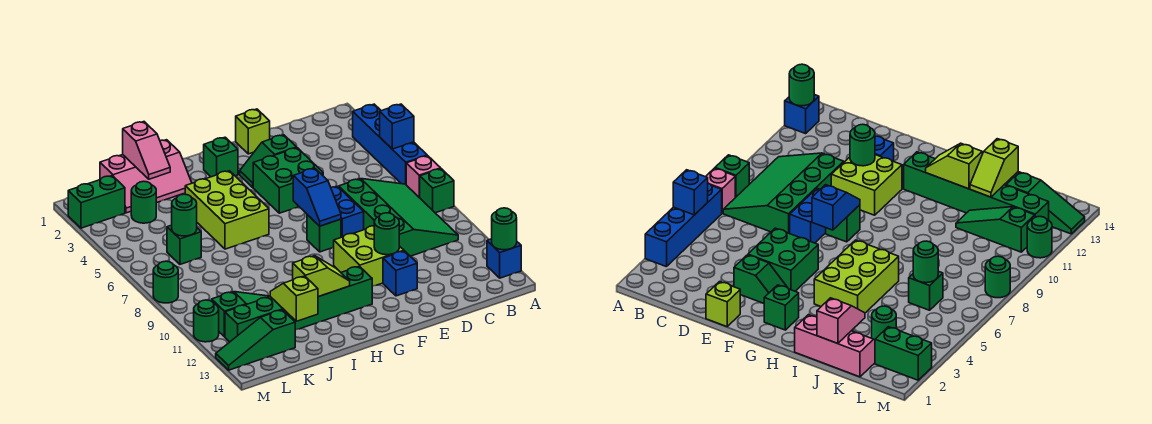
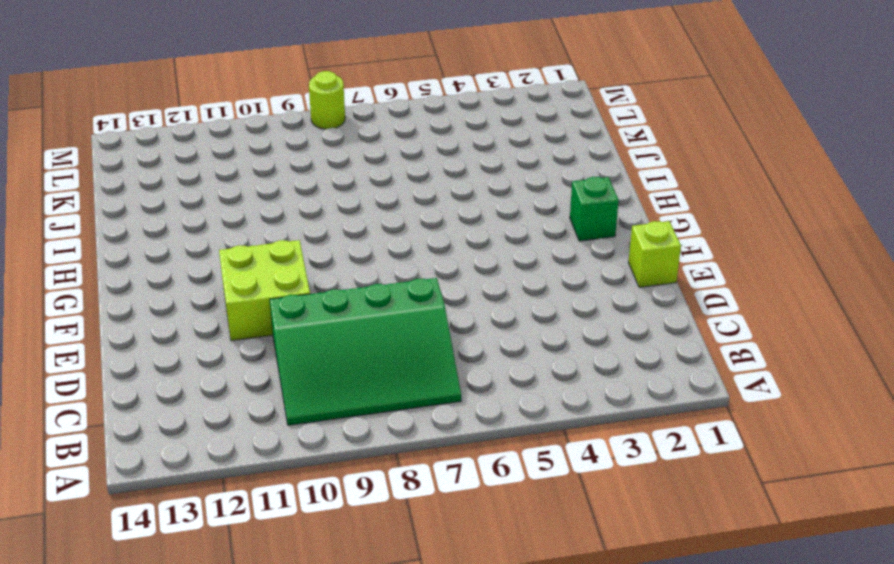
lime round brick M8 level 1 -> green round brick M8 level 1
none -> blue brick A3:A6 level 1
none -> pink brick A7 level 1
none -> green brick A8 level 1
none -> blue brick A13 level 1

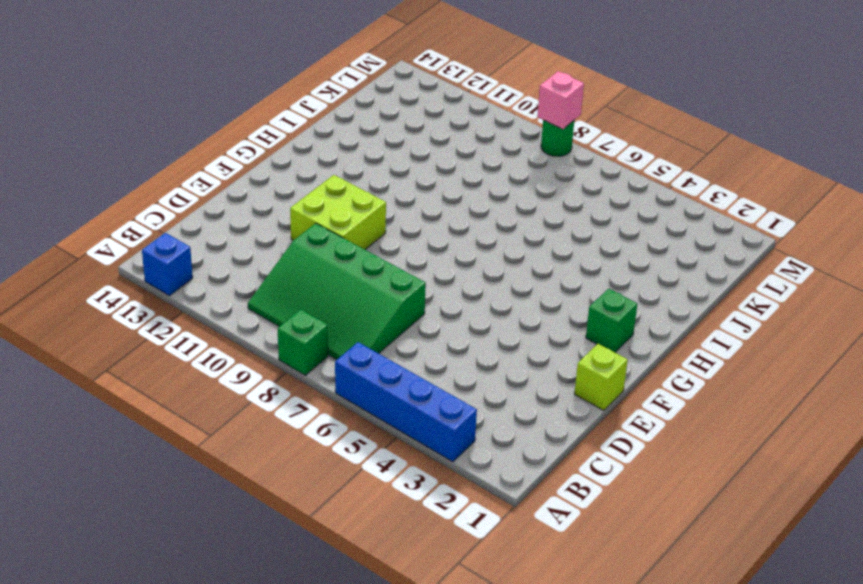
pink brick M8 level 2 -> pink brick A7 level 1
none -> green slope E3:F3 level 1 top E
none -> green brick E4:F5 level 1
none -> blue brick E7:E8 level 1
none -> blue brick E12 level 1

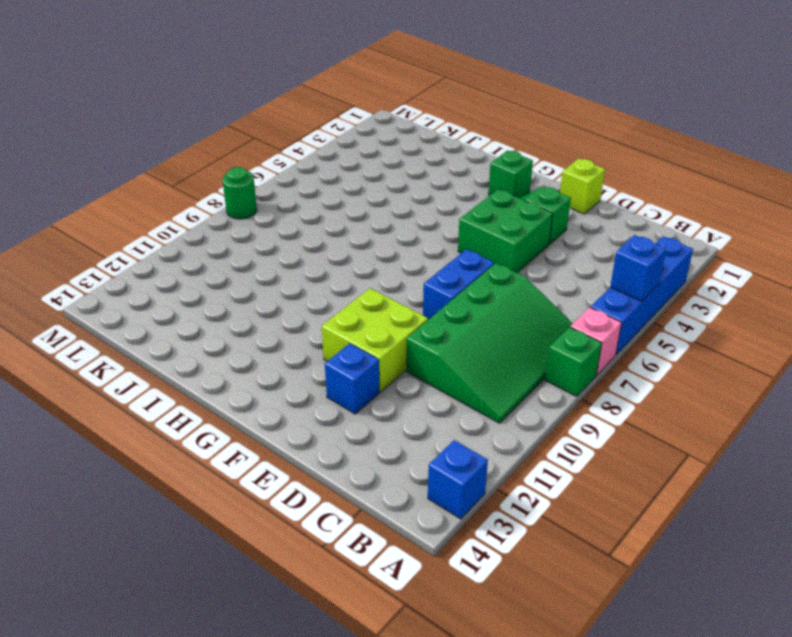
none -> green brick F8 level 1
none -> green brick G12:L12 level 1
none -> lime brick H4:I6 level 1
none -> pink slope I1:K2 level 1 top 1

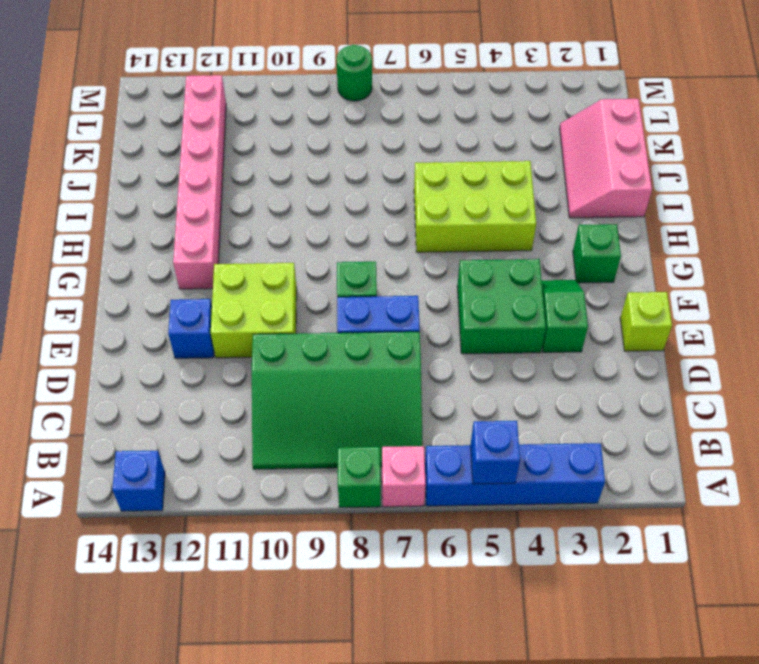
pink brick G12:L12 level 1 -> green brick G12:L12 level 1
none -> green slope J11:L11 level 1 top L
none -> green round brick K3 level 1
none -> green brick K6 level 1
none -> green slope K13:M13 level 1 top K

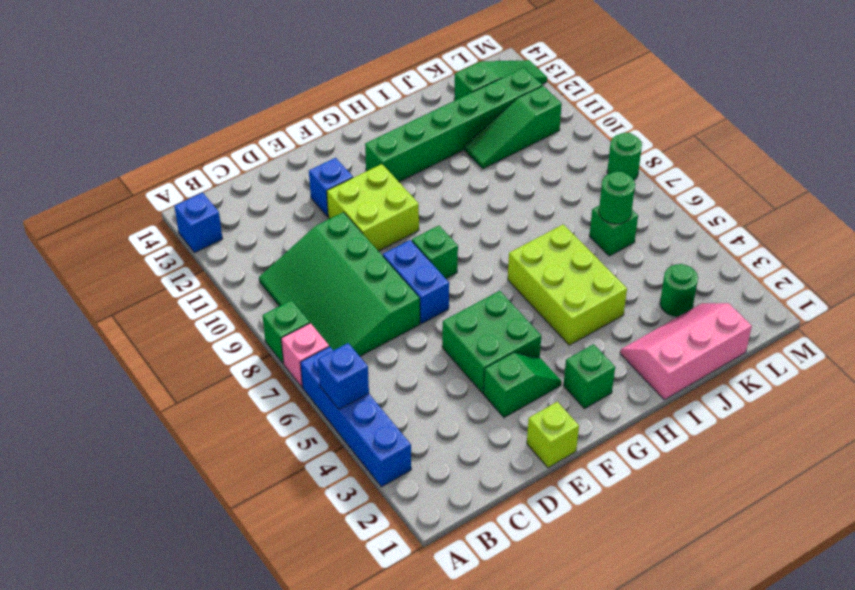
none -> green brick L2:M2 level 1
none -> green round brick M11 level 1
none -> green round brick A13 level 2
none -> green round brick E11 level 2

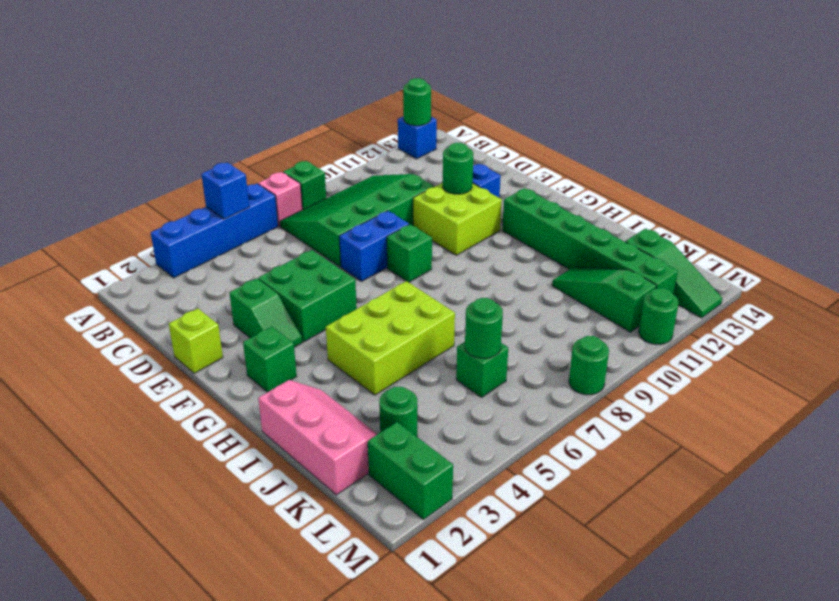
none -> blue slope F7:F8 level 2 top 7
none -> lime slope H12:I12 level 2 top I
none -> pink slope J1:J2 level 2 top 1
none -> lime slope J12:J13 level 2 top 13

